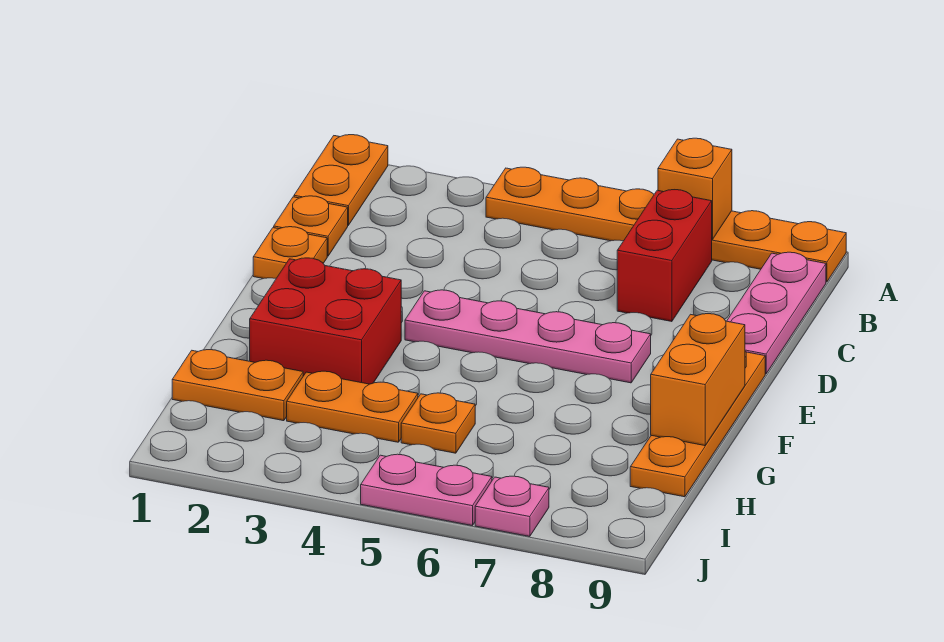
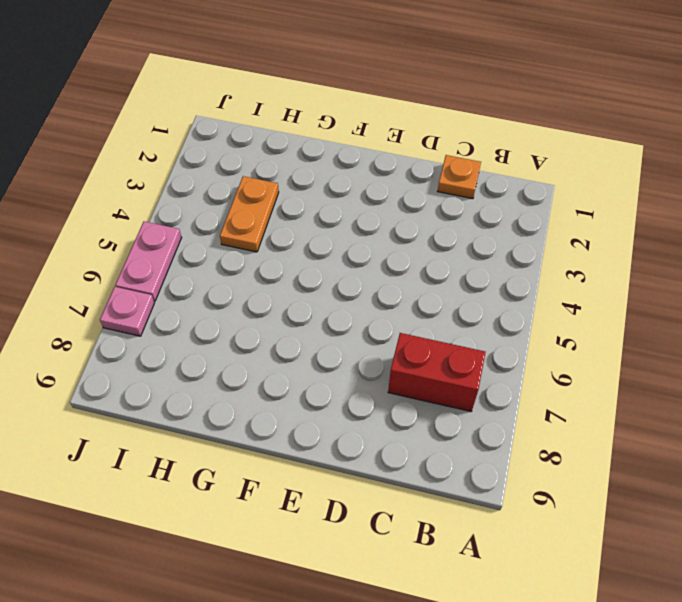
none -> orange plate A1:B1 level 1
none -> orange plate A4:A9 level 1
none -> pink plate B9:D9 level 1

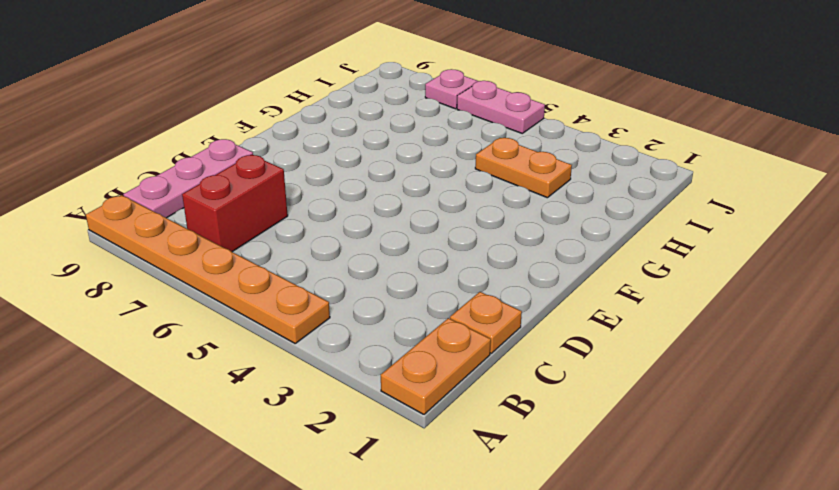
none -> orange plate D1 level 1
none -> pink plate E4:E7 level 1
none -> orange plate E9:H9 level 1

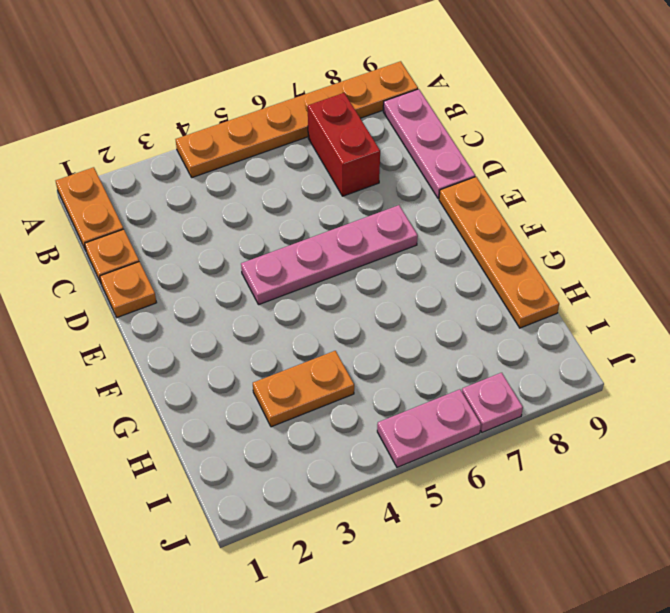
none -> red brick F2:G3 level 1
none -> orange plate H1:H2 level 1
none -> orange plate H5 level 1

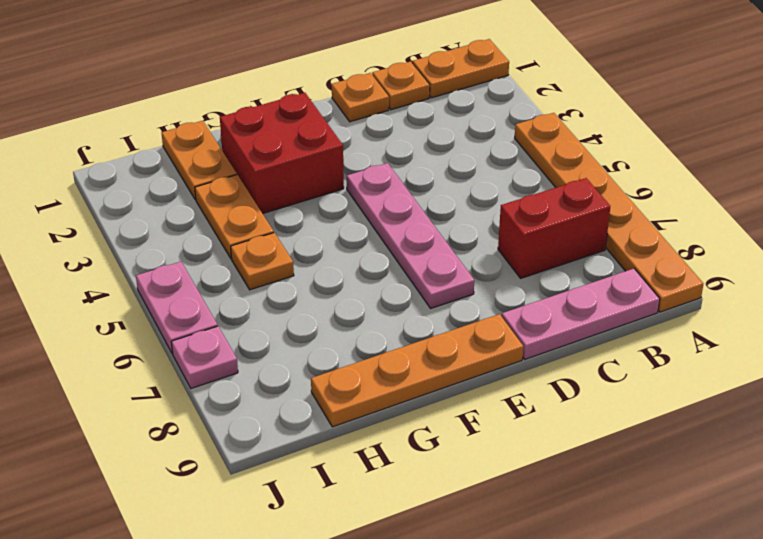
none -> orange brick A7 level 2
none -> orange brick F9:G9 level 2

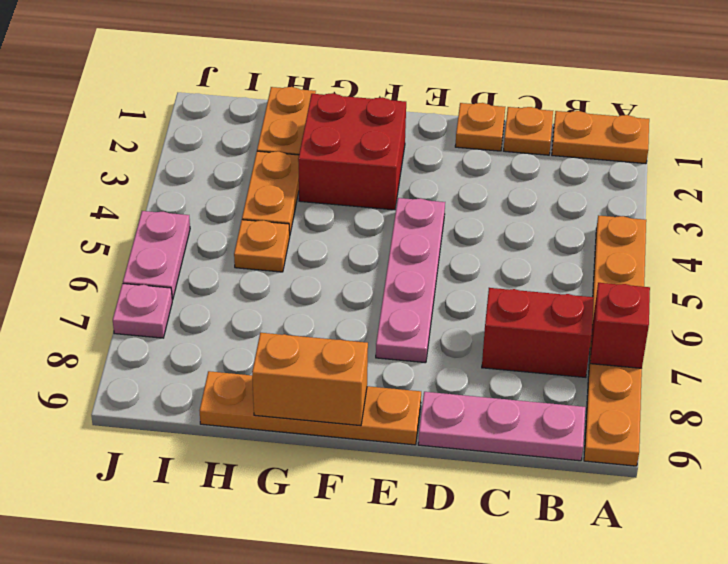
red brick A7 level 2 -> orange brick A7 level 2

